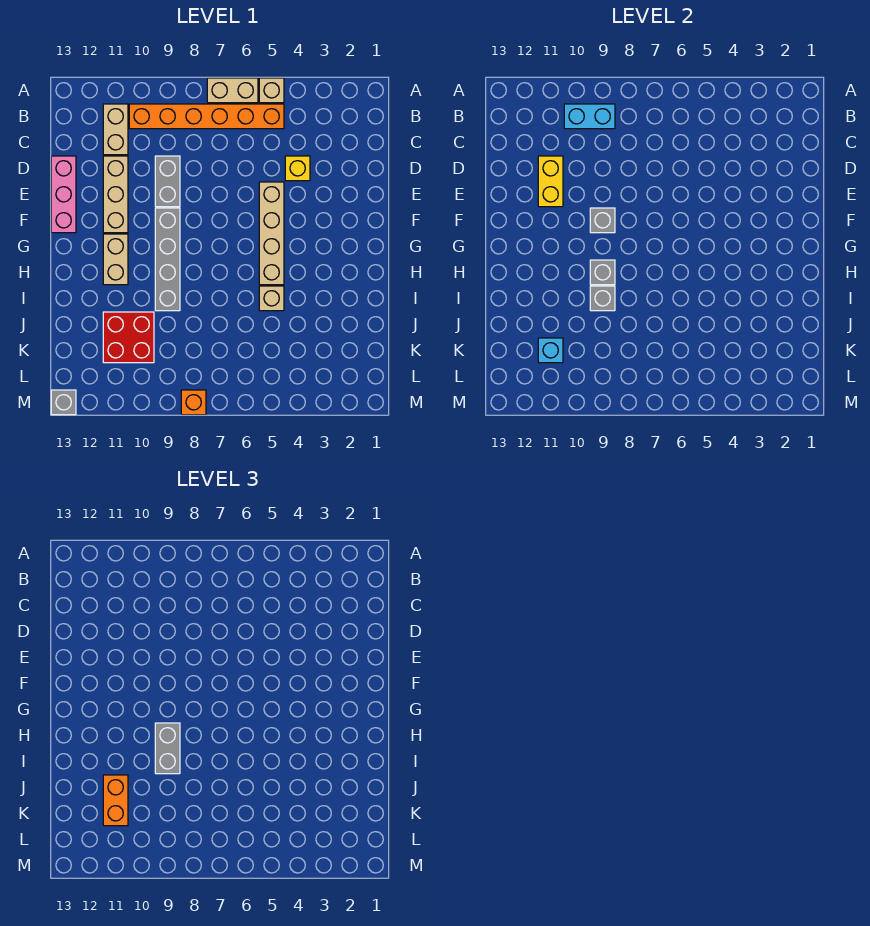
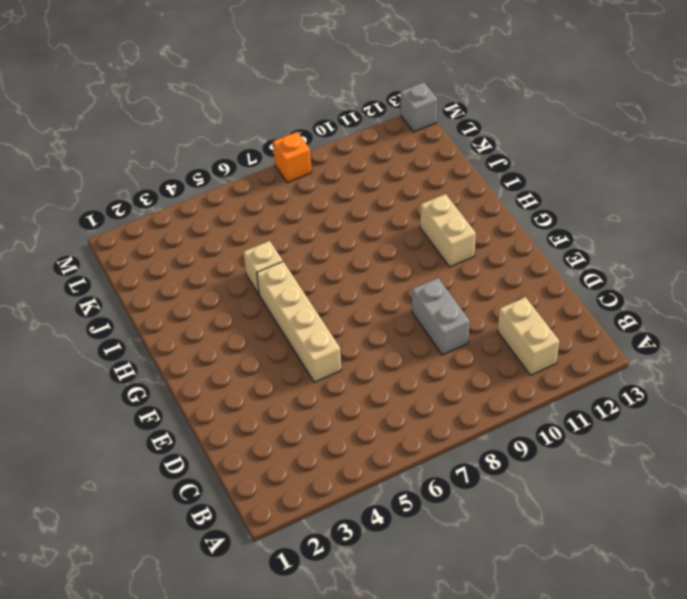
none -> tan brick A5 level 1
none -> tan brick A6:A7 level 1
none -> orange brick B5:B10 level 1

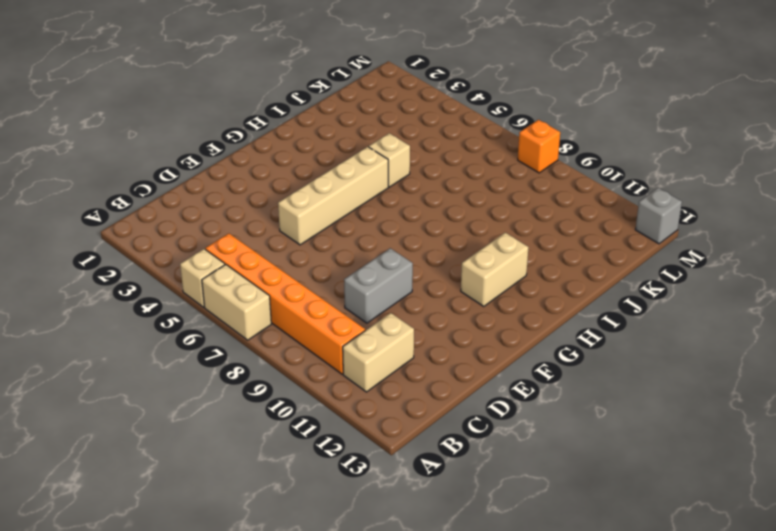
none -> yellow brick D4 level 1
none -> tan brick D11:F11 level 1
none -> pink brick D13:F13 level 1

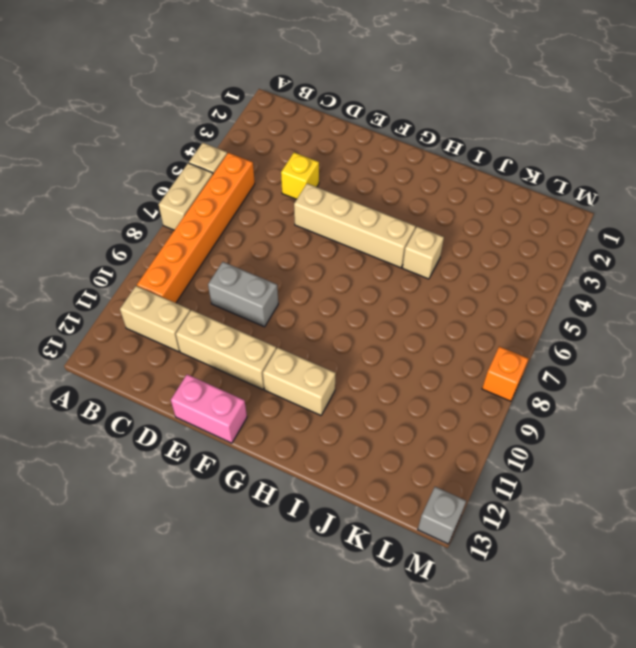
pink brick E13:F13 level 1 -> pink brick D13:F13 level 1
none -> grey brick F9:I9 level 1
none -> red brick J10:K11 level 1
none -> cyan brick B9:B10 level 2

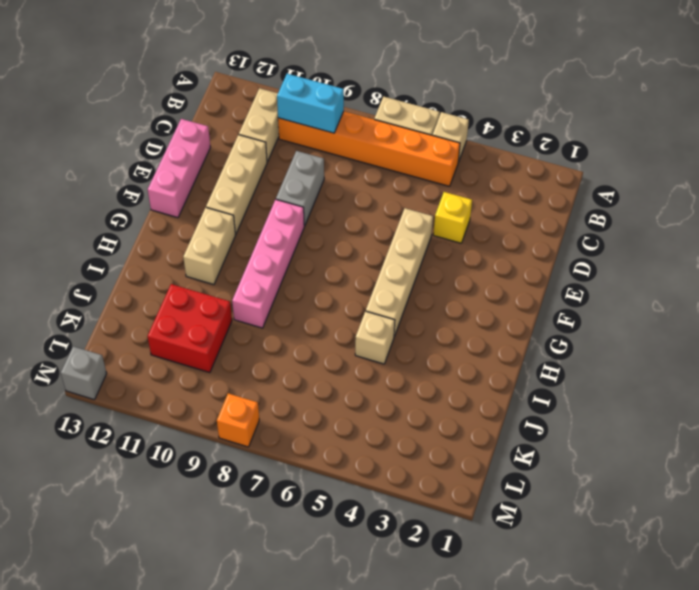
pink brick F9:I9 level 1 -> grey brick F9:I9 level 1
none -> yellow brick D11:E11 level 2
none -> grey brick F9 level 2
none -> grey brick H9 level 2

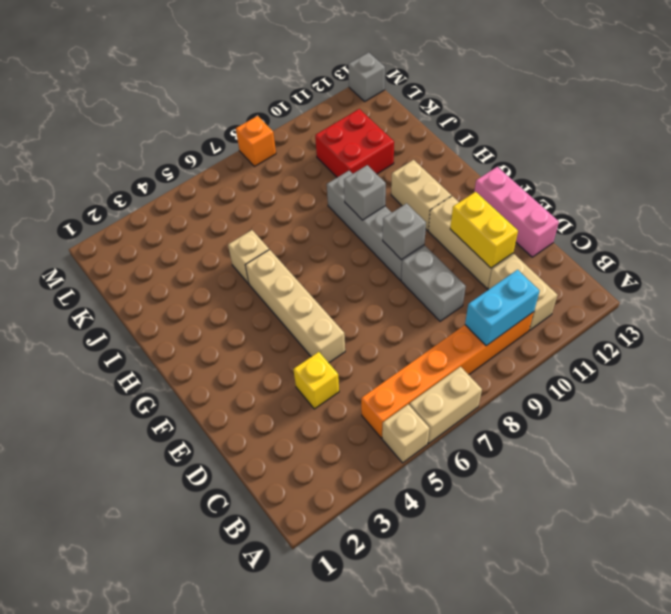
none -> grey brick I9 level 2
none -> cyan brick K11 level 2
none -> grey brick H9:I9 level 3

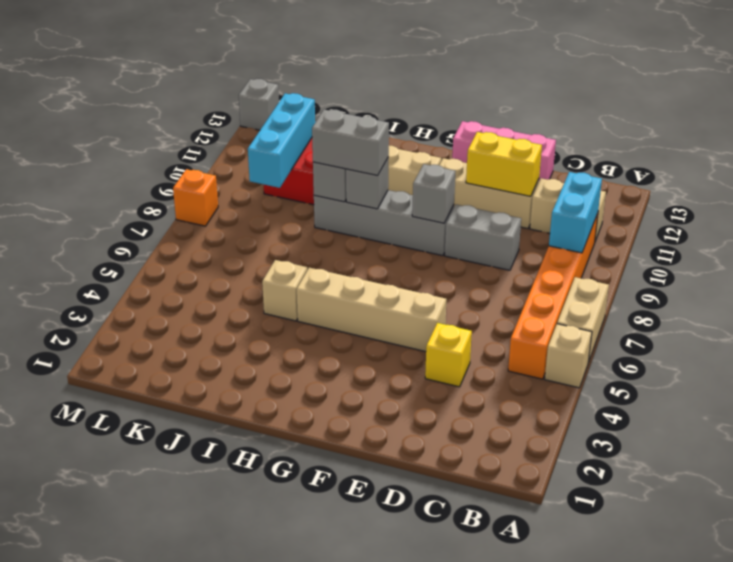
cyan brick K9:K11 level 2 -> cyan brick K11 level 2
none -> orange brick J11:K11 level 3

